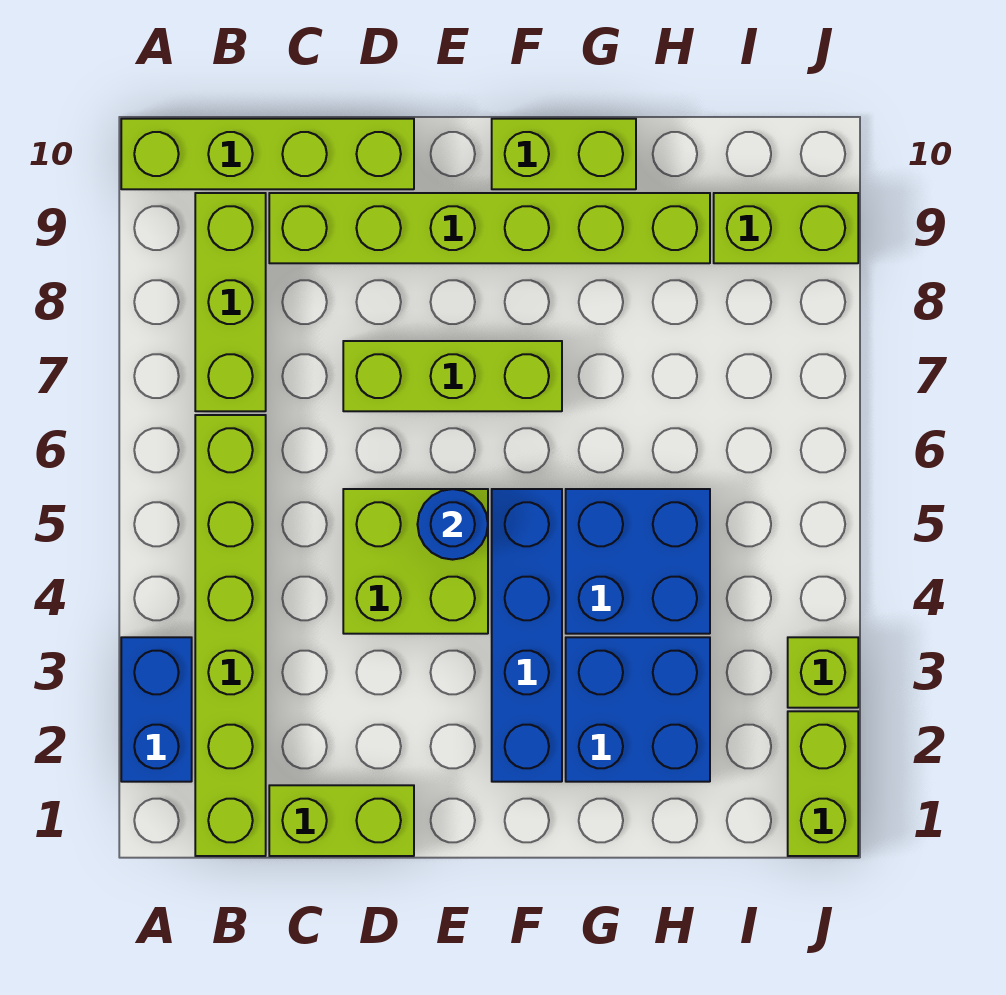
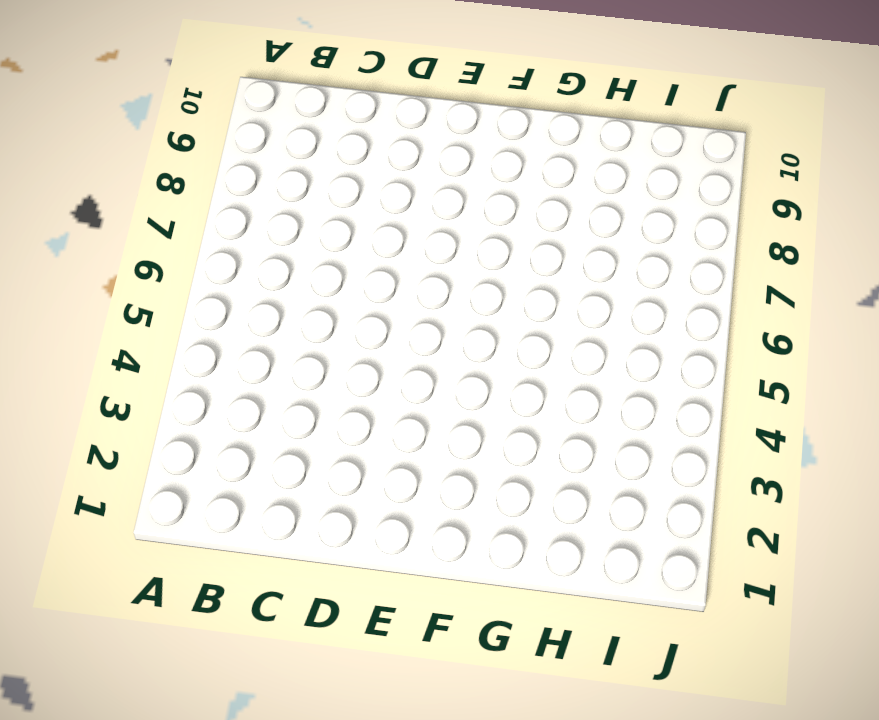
none -> blue brick A2:A3 level 1
none -> lime brick A10:D10 level 1
none -> lime brick B1:B6 level 1

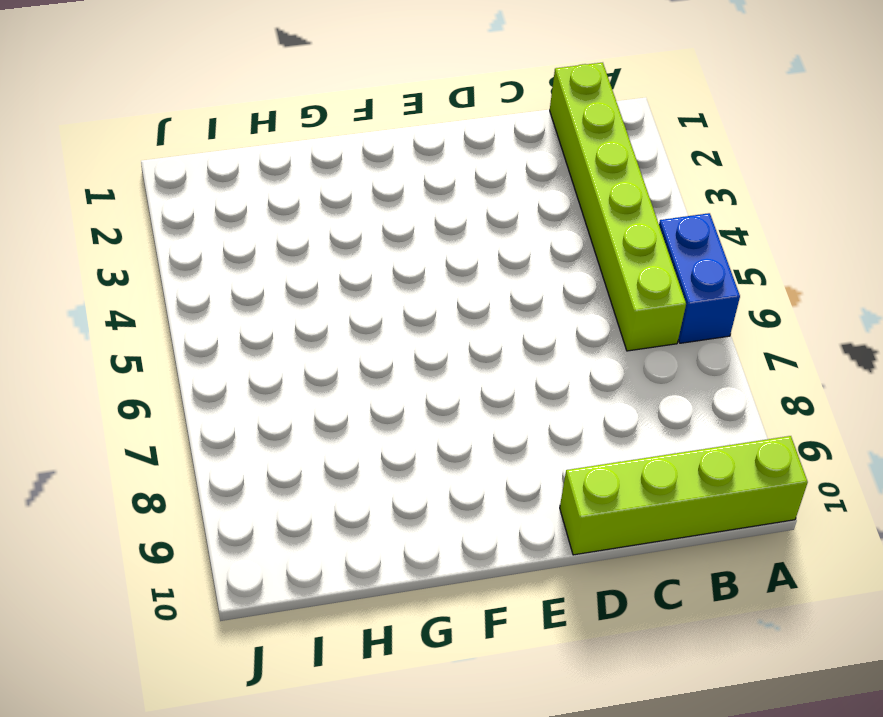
blue brick A5:A6 level 1 -> blue brick A2:A3 level 1
none -> lime brick B7:B9 level 1
none -> lime brick C1:D1 level 1
none -> lime brick C9:H9 level 1

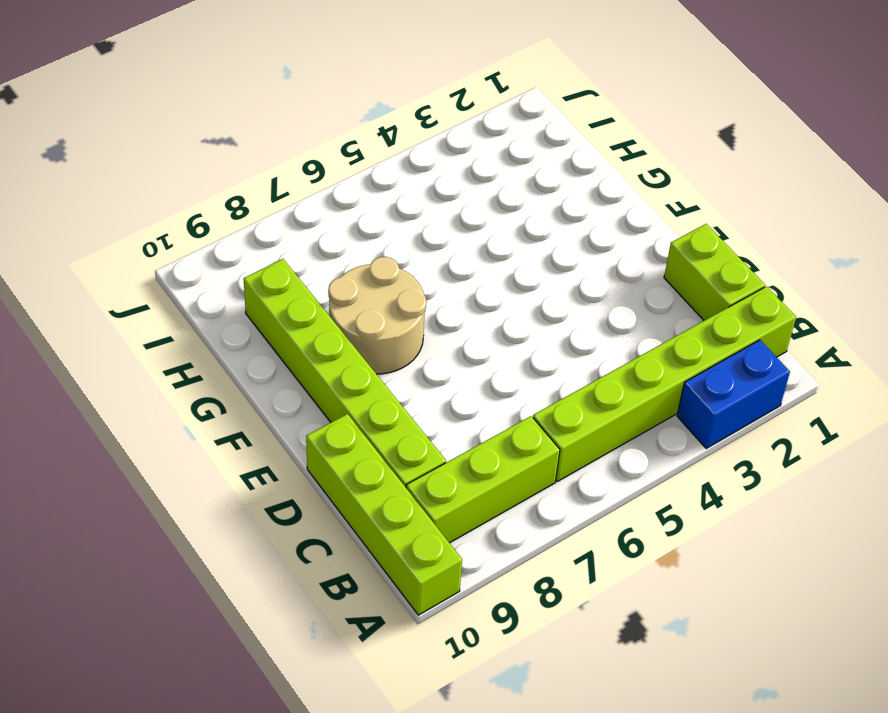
tan round brick F7:G8 level 1 -> lime brick D7:F7 level 1
none -> lime brick D4:E5 level 1
none -> blue brick F2:F5 level 1
none -> lime brick F10:G10 level 1

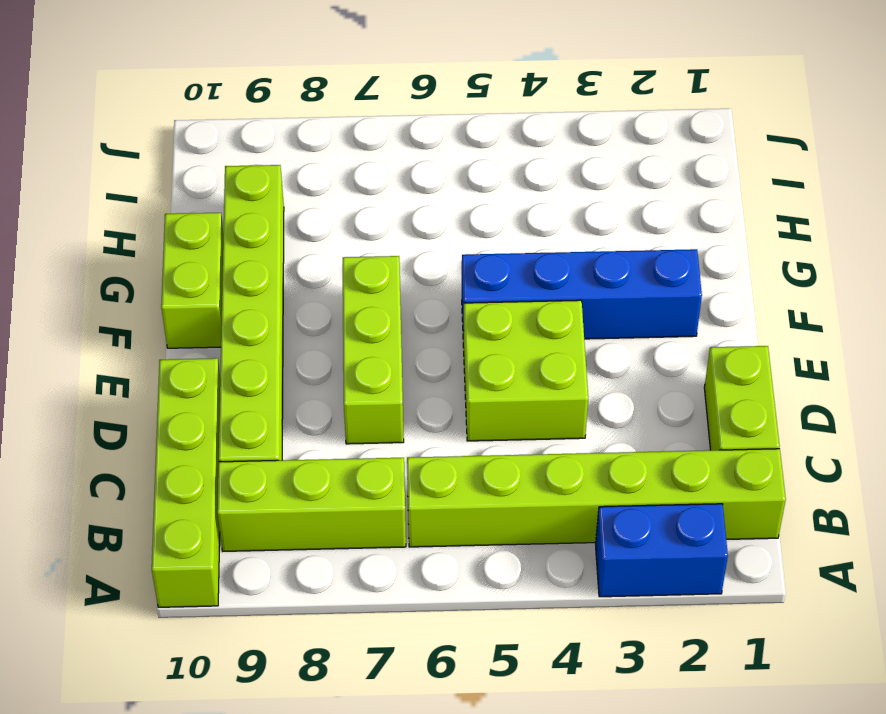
none -> blue brick G2:H3 level 1
none -> blue brick G4:H5 level 1
none -> lime brick I9:J9 level 1

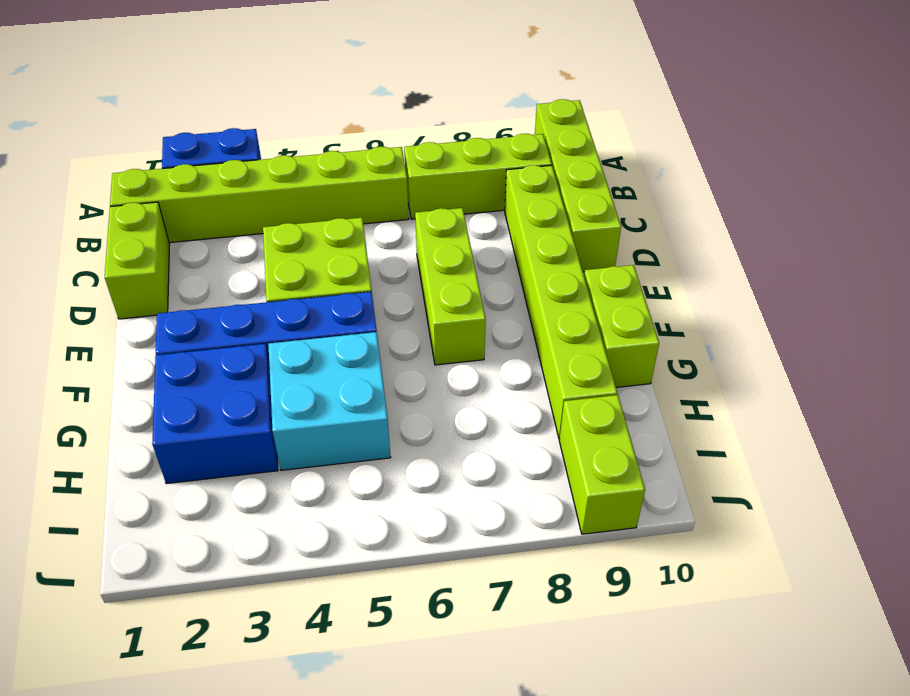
cyan brick G4:H5 level 1 -> blue brick G4:H5 level 1
none -> lime brick J1:J2 level 1
none -> lime brick J3 level 1
none -> blue round brick E5 level 2

